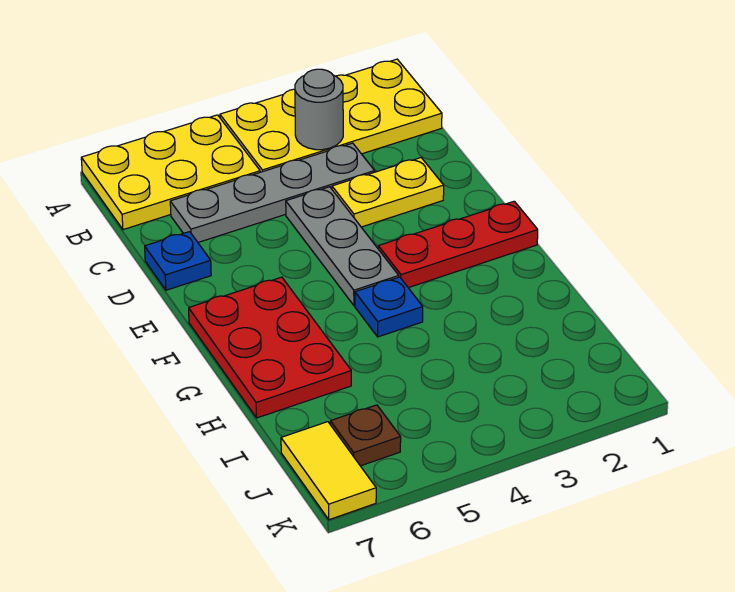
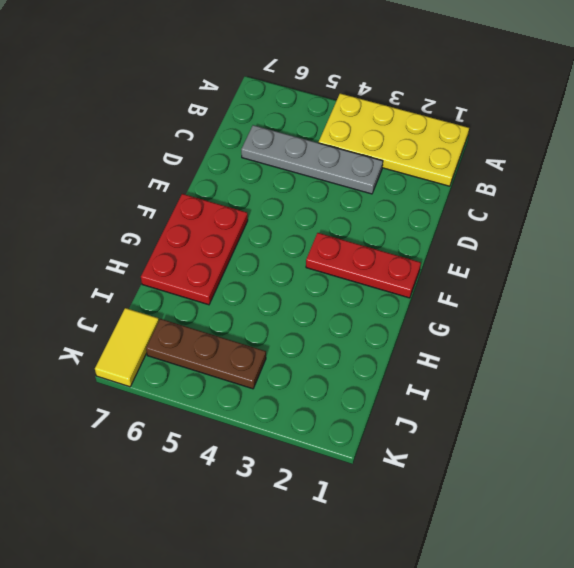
brown plate J4:J6 level 1 -> brown plate J6 level 1
none -> yellow plate A5:B7 level 1
none -> yellow plate D2:D3 level 1
none -> grey plate D4:F4 level 1

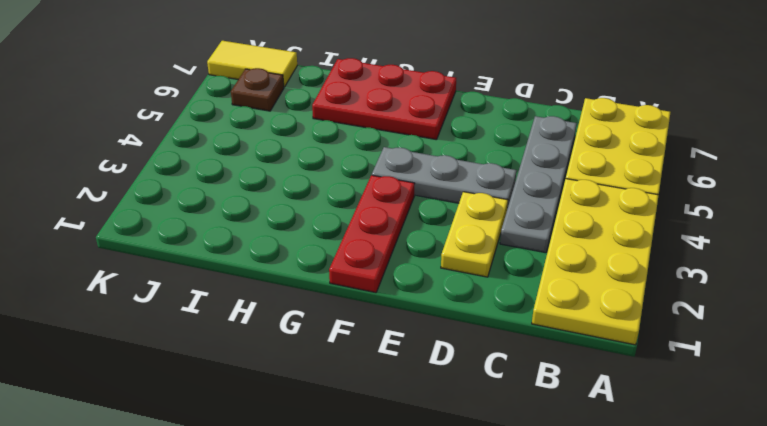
none -> blue plate D7 level 1
none -> blue plate G4 level 1
none -> grey round brick B3 level 2

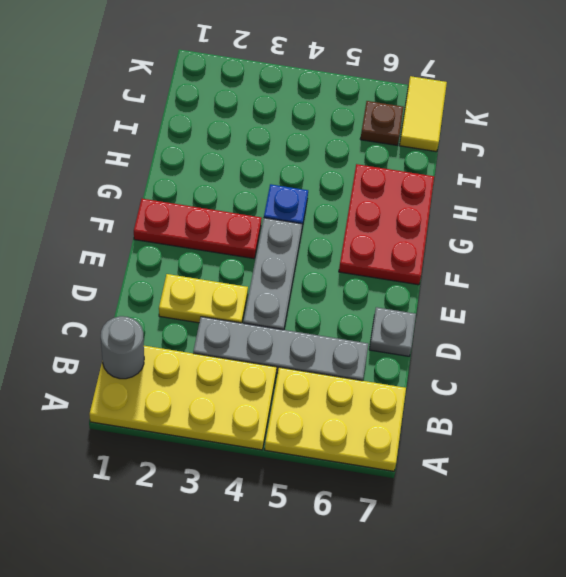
grey round brick B1 level 2 -> grey round brick B3 level 2
grey plate D7 level 1 -> blue plate D7 level 1

